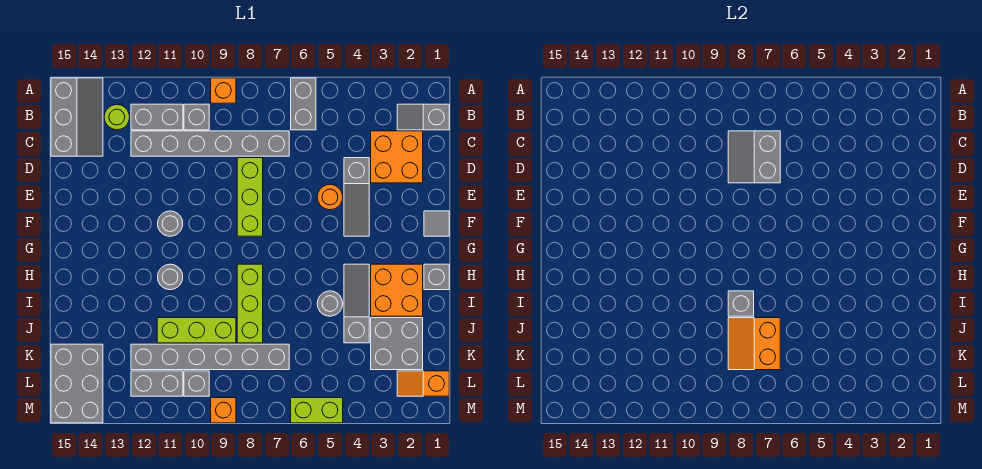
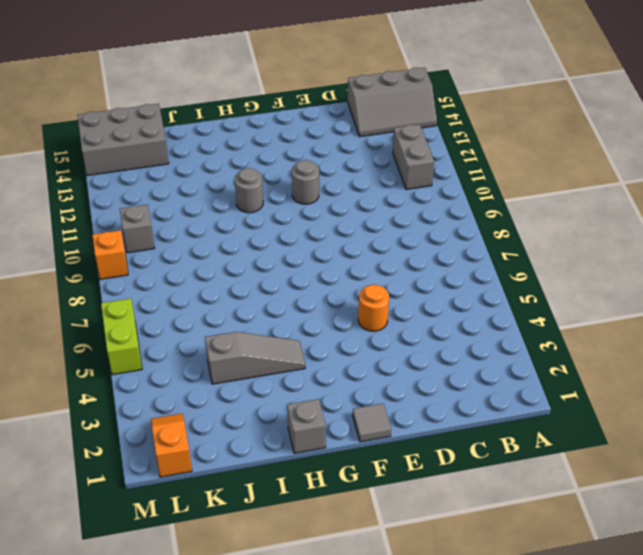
none -> grey brick A6:B6 level 1
none -> orange brick A9 level 1
none -> grey slope B1:B2 level 1 top 1
none -> grey brick B10 level 1

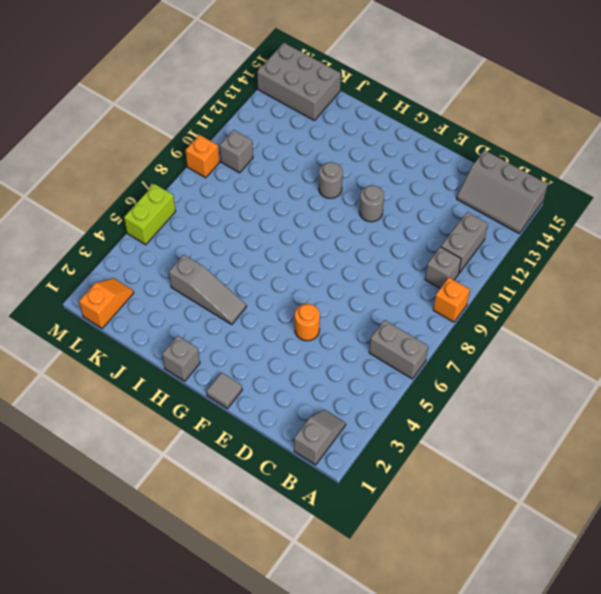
none -> lime round brick B13 level 1
none -> orange brick C2:D3 level 1
none -> grey brick C7:C12 level 1
none -> grey slope D4:F4 level 1 top D

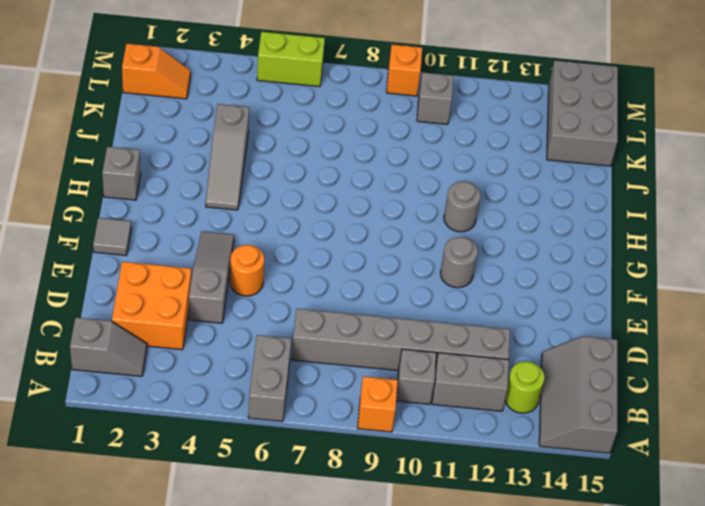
none -> lime brick D8:F8 level 1
none -> orange brick H2:I3 level 1
none -> lime brick H8:J8 level 1
none -> grey round brick I5 level 1

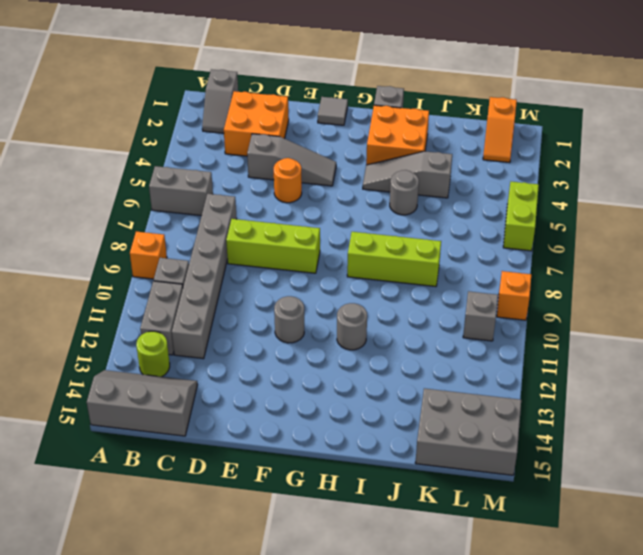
none -> grey brick J2:K3 level 1
none -> lime brick J9:J11 level 1
none -> grey brick K7:K12 level 1
none -> grey brick L11:L12 level 1

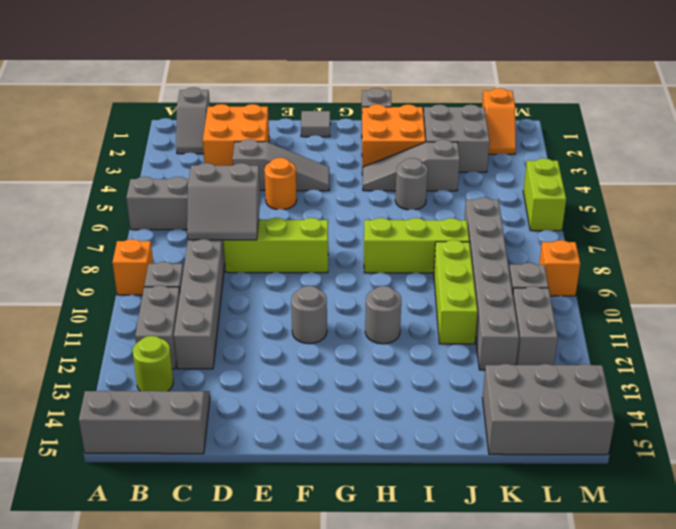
none -> grey brick I8 level 2
none -> orange slope J7:K8 level 2 top 7

